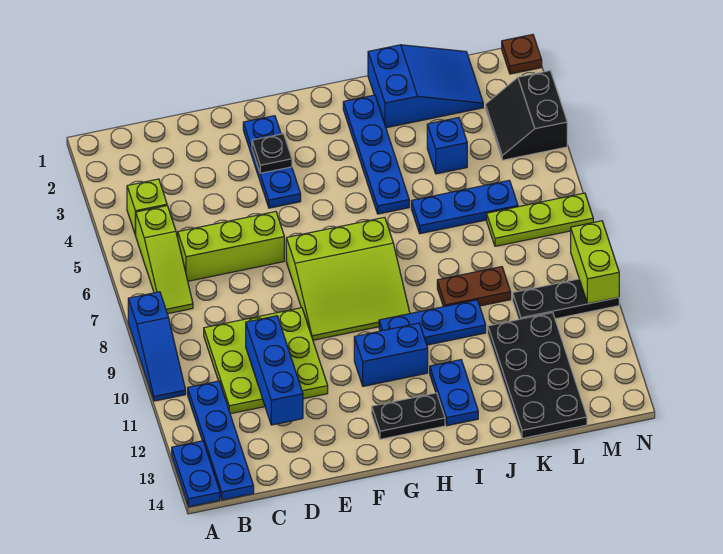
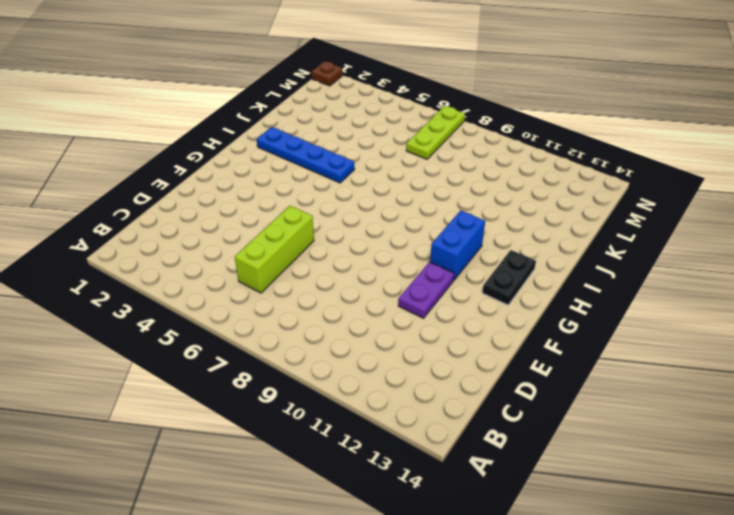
purple plate E11:F11 level 1 -> lime plate C9:E11 level 1
none -> blue slope A8:A10 level 1 top 8
none -> blue plate A13:A14 level 1
none -> lime brick B4 level 1

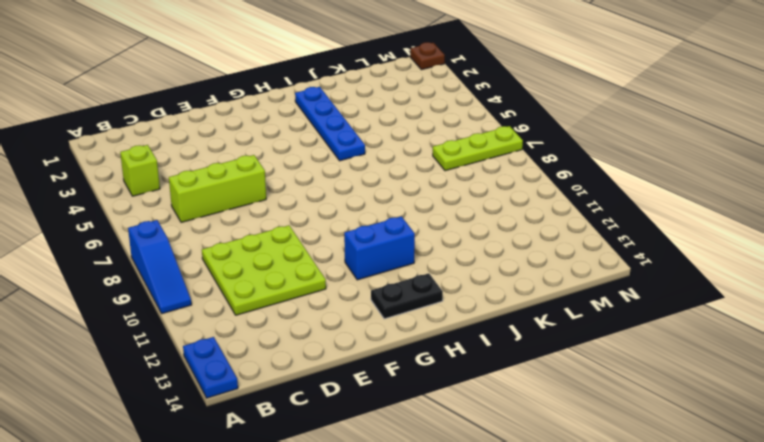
none -> lime slope B5:B7 level 1 top 5
none -> blue plate B11:B14 level 1
none -> blue plate F2:F4 level 1

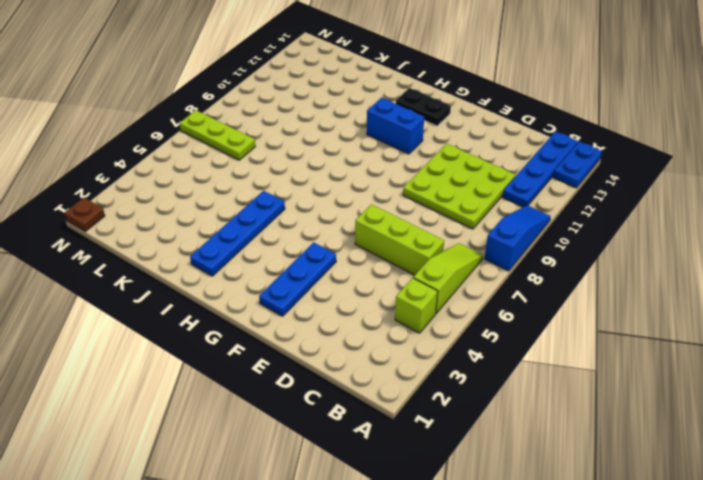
none -> lime slope F7:H9 level 1 top 7
none -> blue plate H10:J10 level 1
none -> blue plate I12:I13 level 1

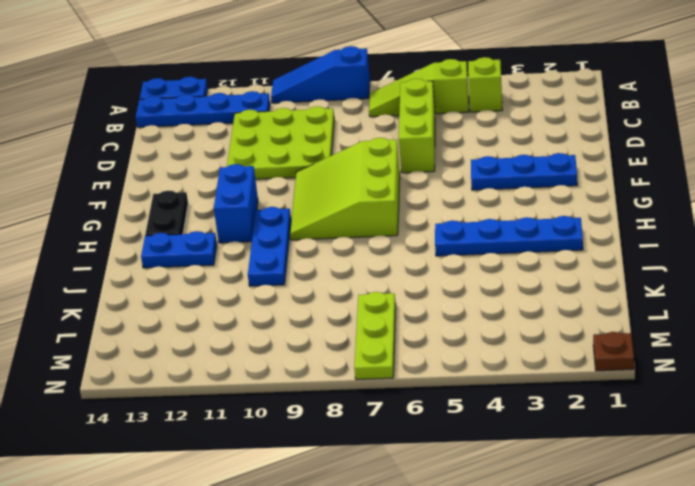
none -> blue slope J1:L2 level 1 top J
none -> blue plate J6:L6 level 1
none -> brown plate J9:K9 level 1

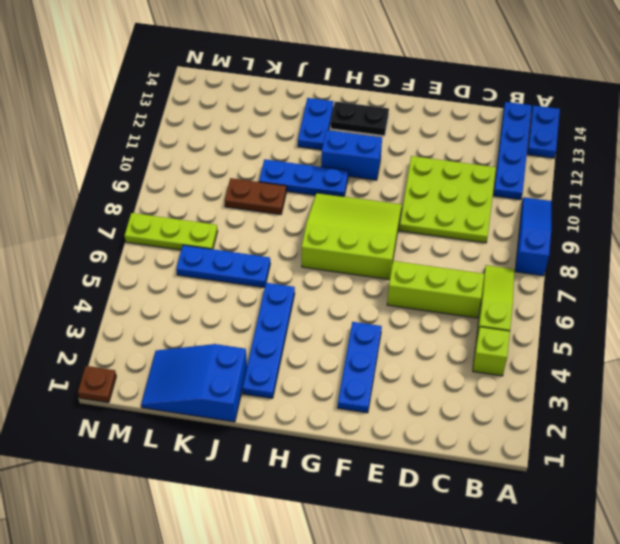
none -> blue brick K4 level 1
none -> black plate K11:L14 level 1
none -> black plate L10:N10 level 1

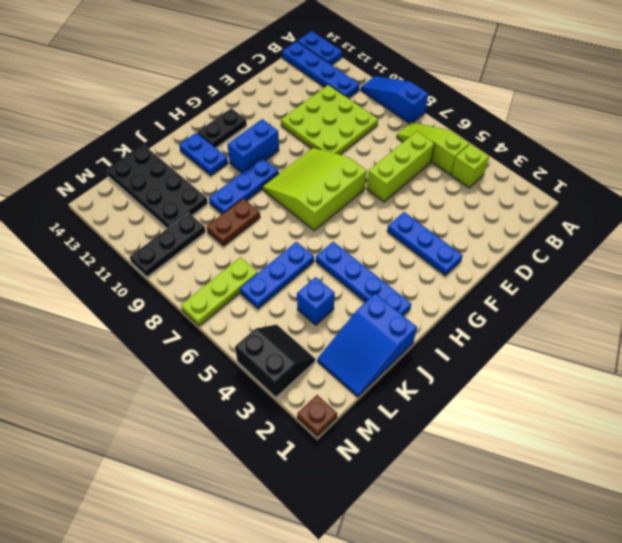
none -> blue brick D10:D12 level 2
none -> black plate F3 level 2
none -> lime brick N9:N10 level 2

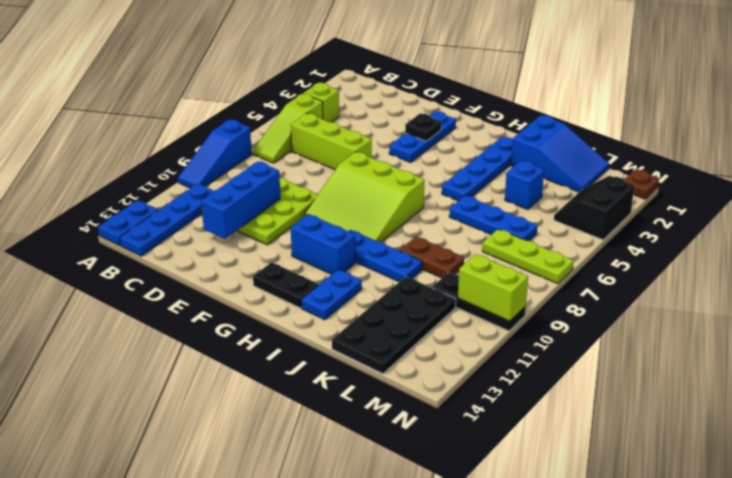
lime brick M10:N10 level 2 -> lime brick N9:N10 level 2

